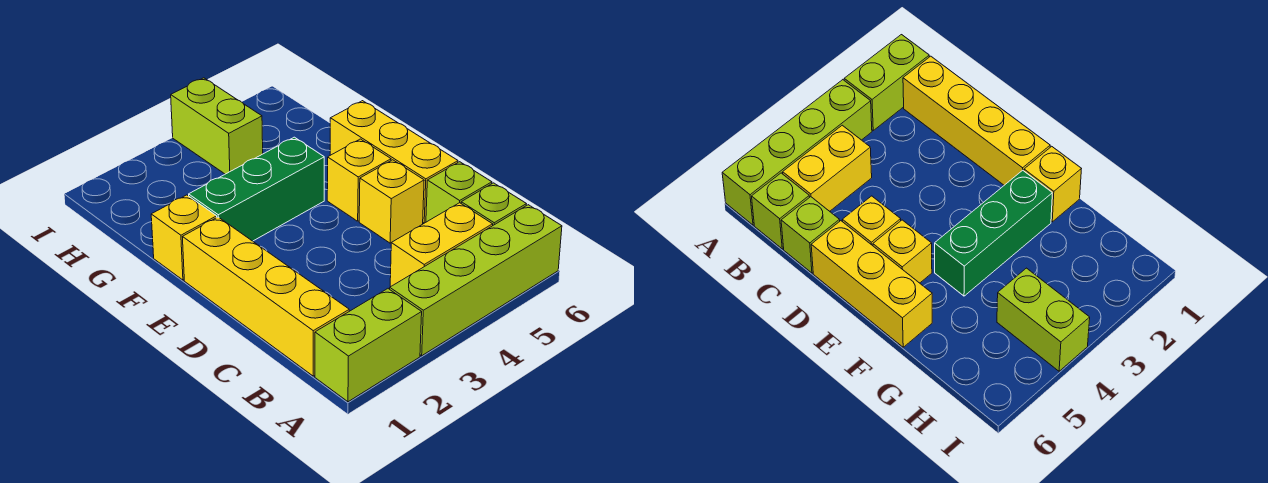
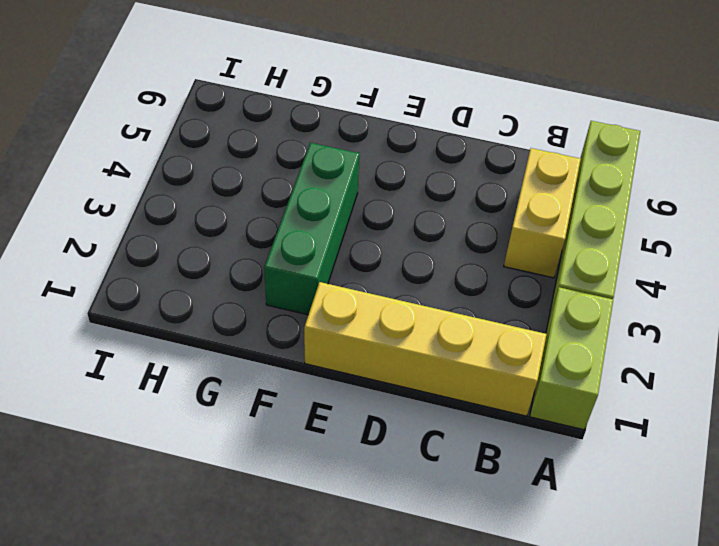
none -> lime brick B6 level 1
none -> lime brick C6 level 1
none -> yellow brick D5 level 1

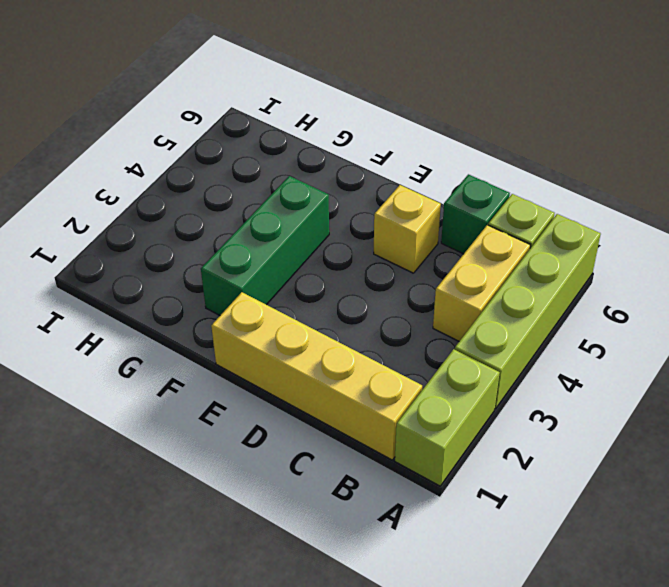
green brick C6 level 1 -> lime brick C6 level 1
none -> yellow brick D6:F6 level 1
none -> yellow brick E5 level 1
none -> yellow brick F1 level 1

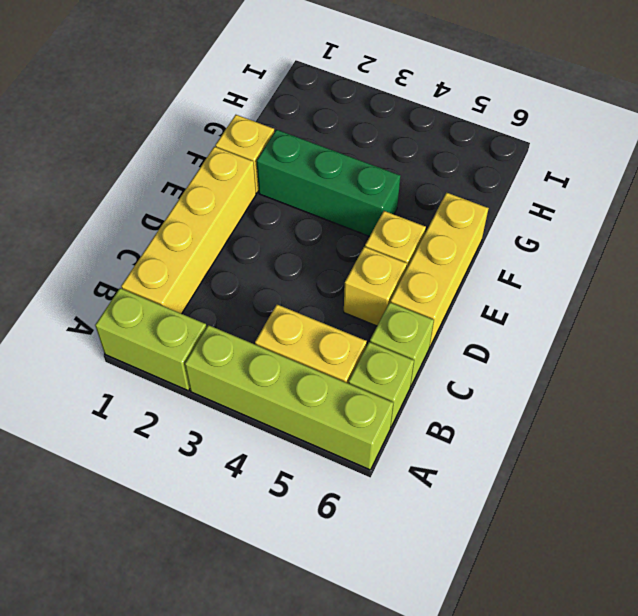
none -> lime brick H4:I4 level 1

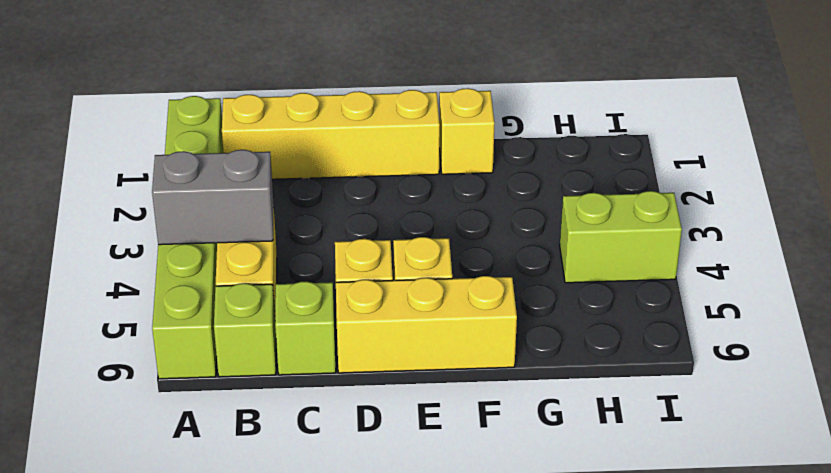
grey brick A4:B4 level 2 -> none
none -> green brick F2:F4 level 1

